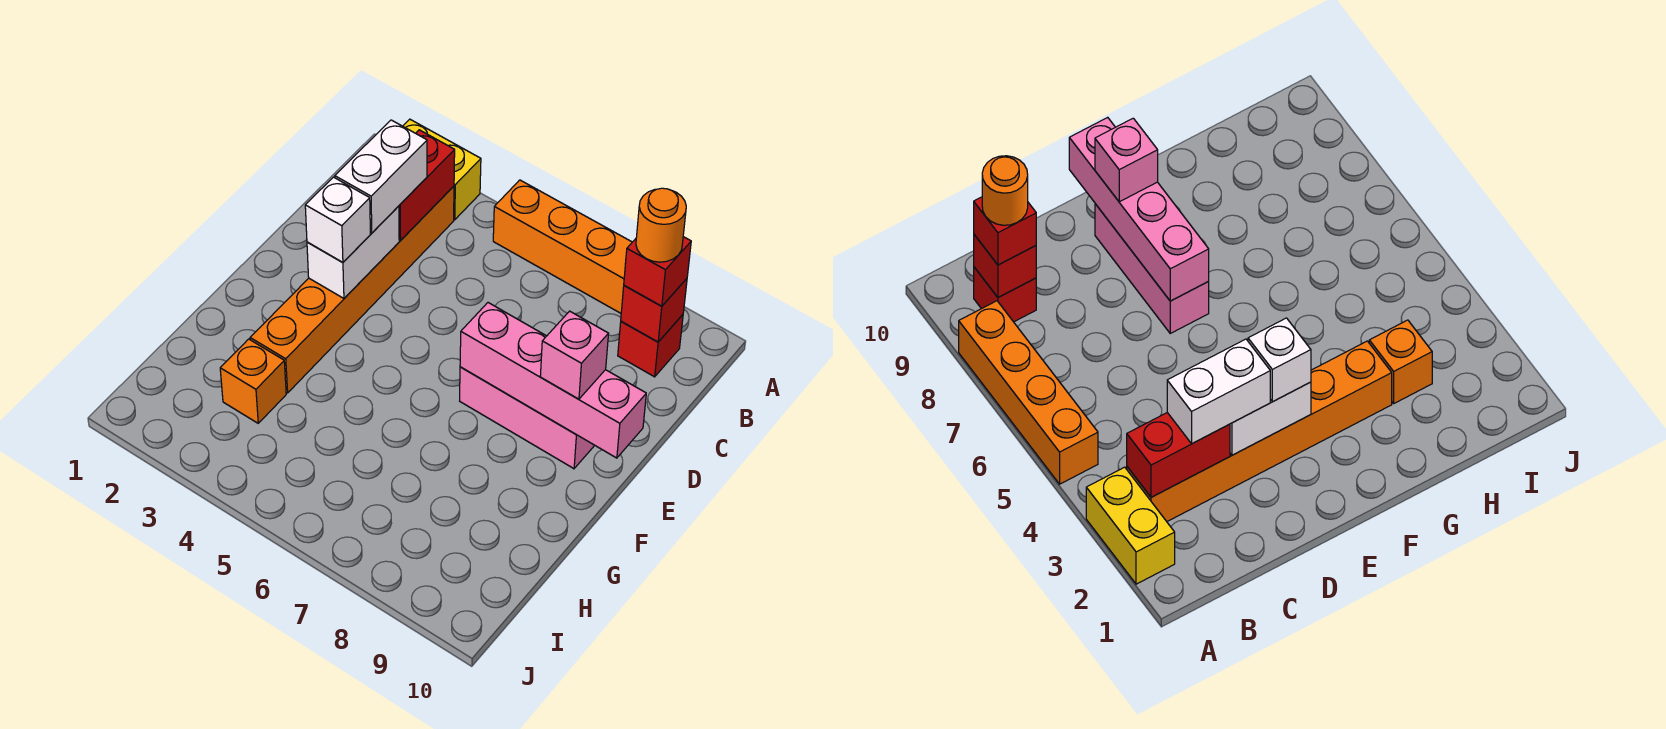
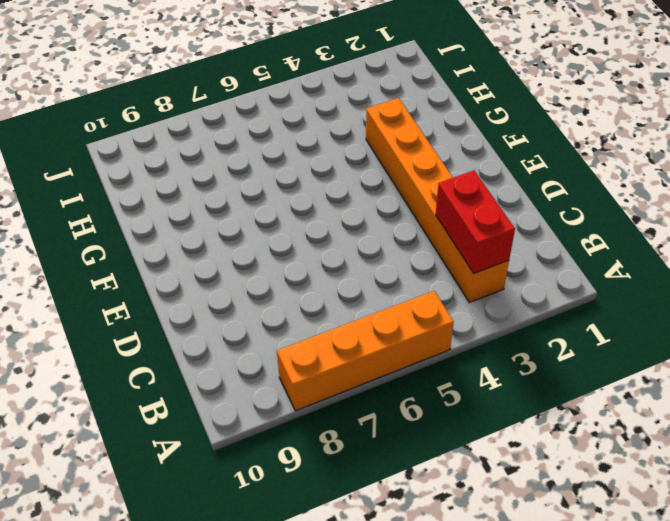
none -> yellow brick A2:A3 level 1
none -> red brick B9 level 1
none -> pink brick E7:E9 level 1

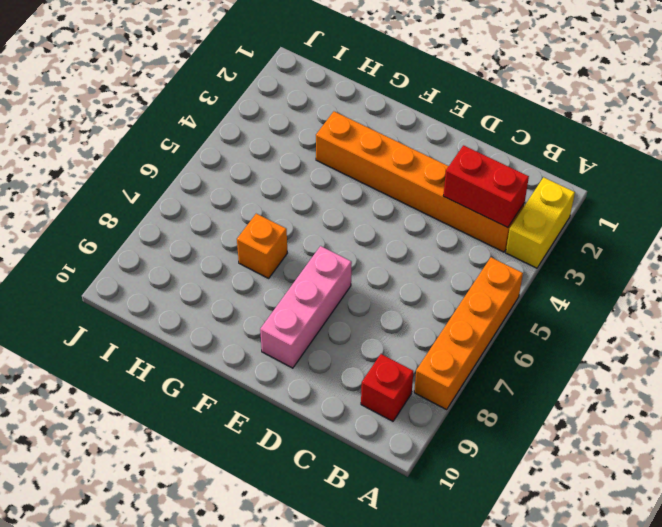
orange brick G7 level 1 -> orange brick H3 level 1
none -> red brick B9 level 2
none -> white brick D3:E3 level 2
none -> pink brick E7:E10 level 2

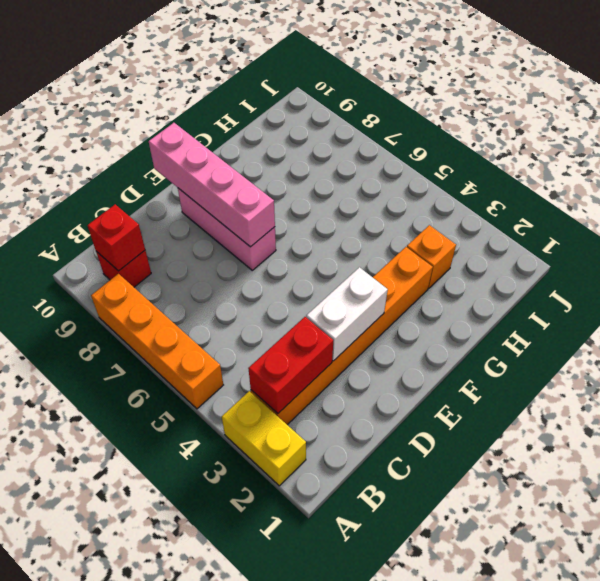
none -> red brick B9 level 3
none -> white brick C3:D3 level 3
none -> white brick E3 level 3

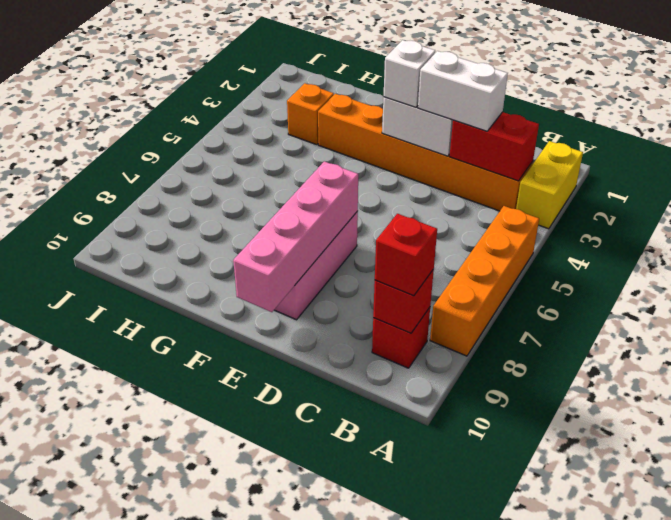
none -> pink brick E9 level 3
none -> orange round brick B9 level 4

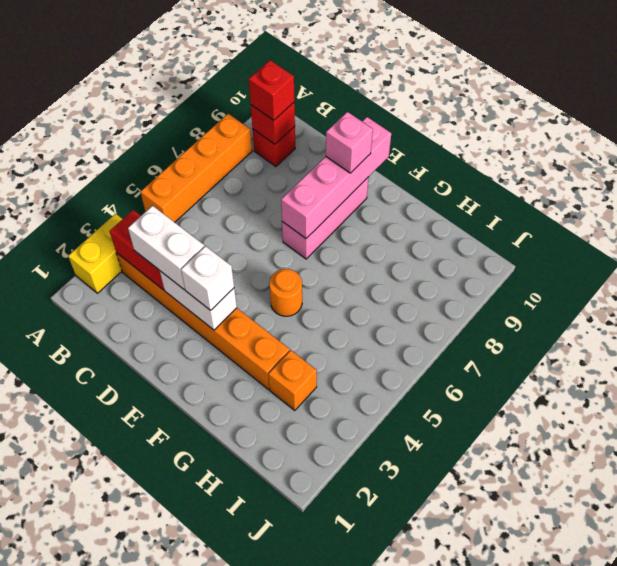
orange round brick F5 level 1 -> orange round brick B9 level 4

